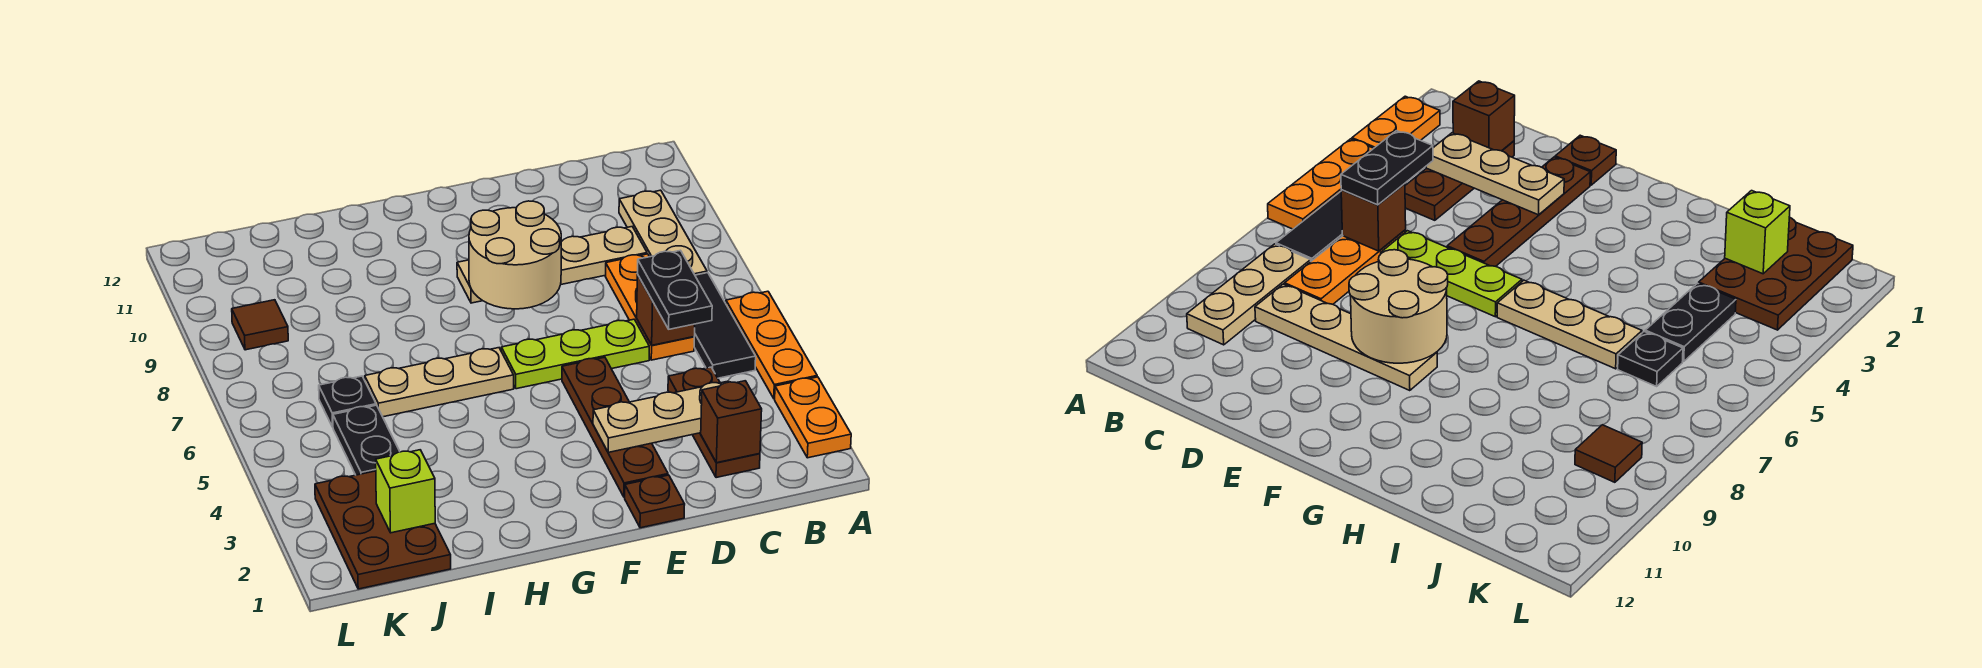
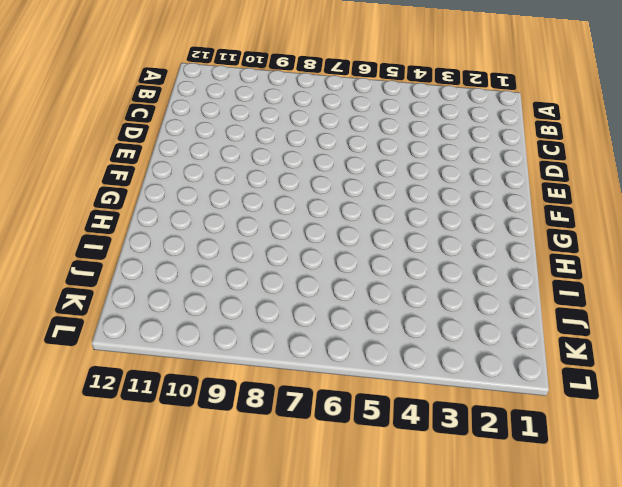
none -> orange plate A2:A3 level 1
none -> orange plate A4:A6 level 1
none -> black tile B5:B7 level 1

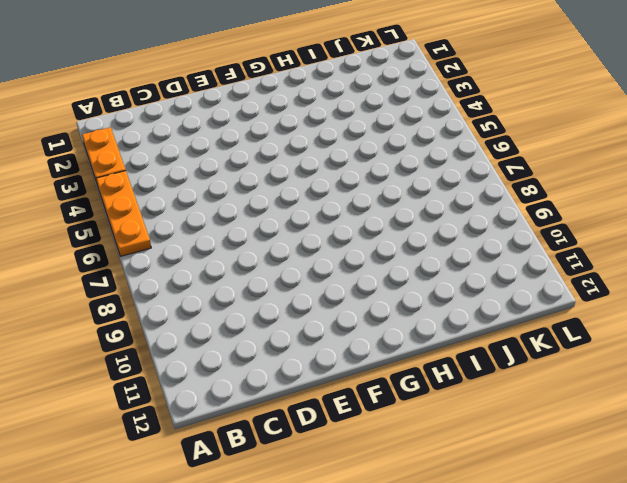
none -> black tile B5:B7 level 1
none -> tan plate B8:B10 level 1
none -> brown plate C2:C4 level 1

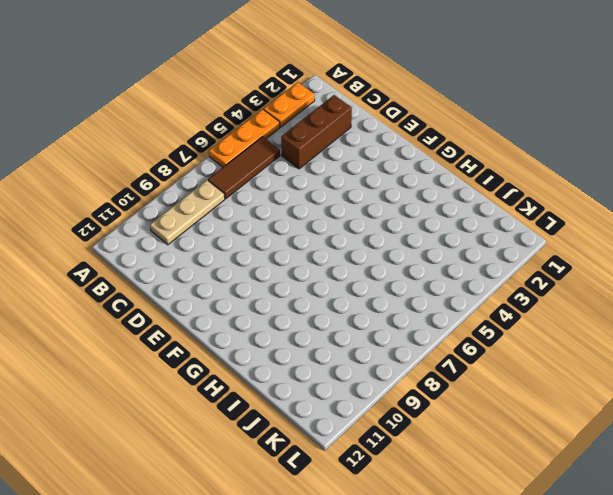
brown tile B5:B7 level 1 -> black tile B5:B7 level 1
brown brick C2:C4 level 1 -> brown plate C2:C4 level 1
none -> orange plate C6:C8 level 1
none -> tan plate C9:F9 level 1
none -> lime plate D6:F6 level 1

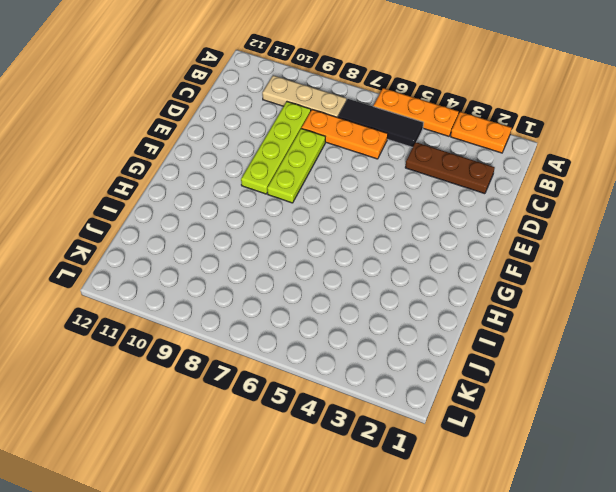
lime plate C9:F9 level 1 -> tan plate C9:F9 level 1
lime plate D8:F8 level 1 -> lime plate D6:F6 level 1
none -> brown plate E1 level 1
none -> brown plate E2:E5 level 1
none -> tan plate G6:I6 level 1

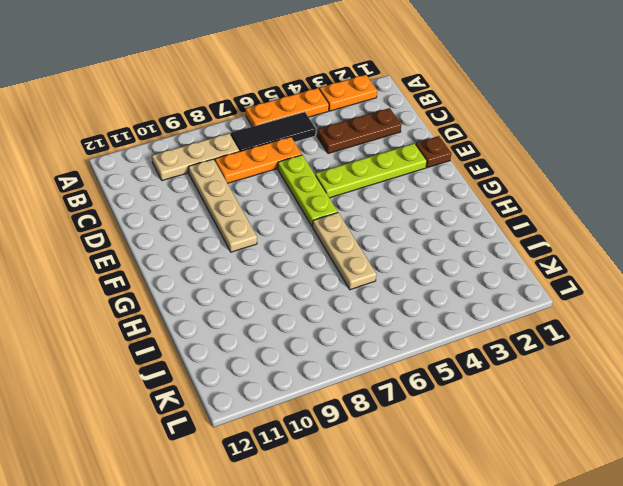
lime plate E2:E5 level 1 -> brown plate E2:E5 level 1
none -> brown plate J1:K3 level 1
none -> black plate J4:J5 level 1
none -> black plate J6 level 1

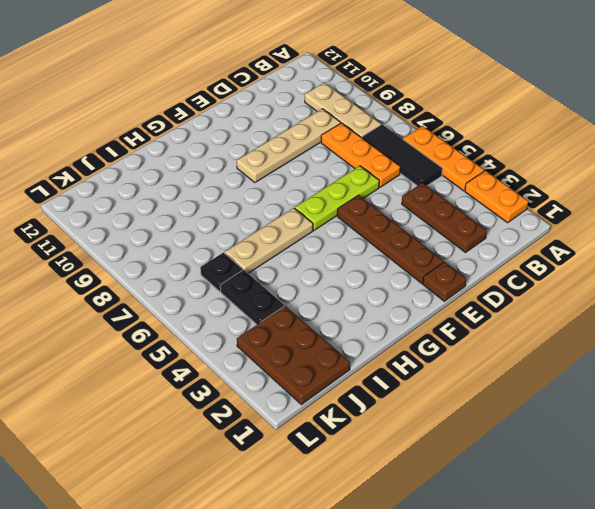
none -> brown tile K9 level 1
none -> brown brick C2 level 2
none -> tan plate C3:E3 level 2

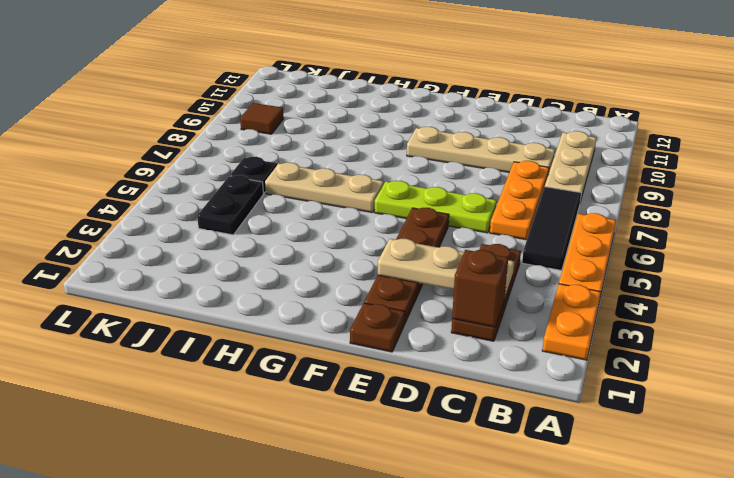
none -> brown plate J1:K3 level 1
none -> brown brick C6 level 2
none -> tan round brick E8:F9 level 2

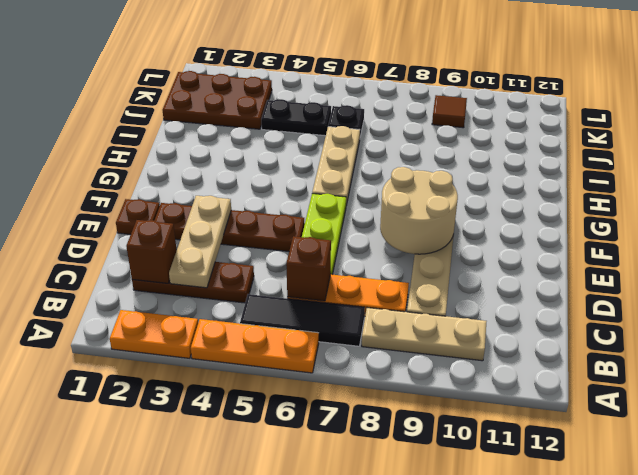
none -> lime brick J2 level 2
none -> black plate C5:C6 level 3

